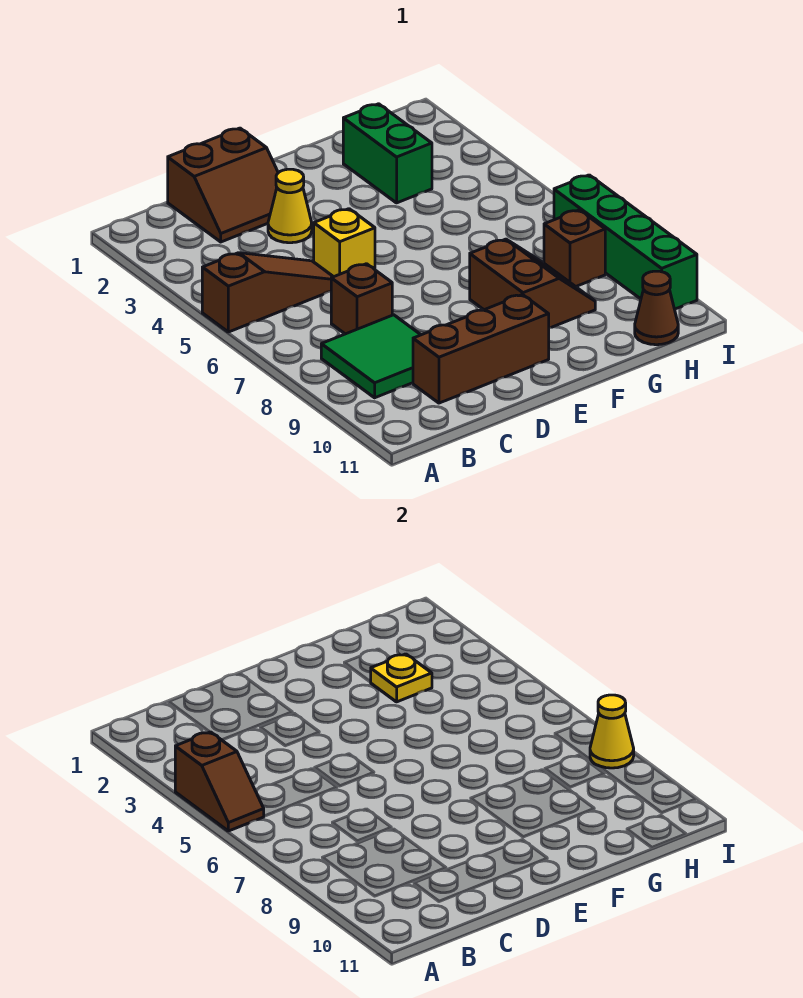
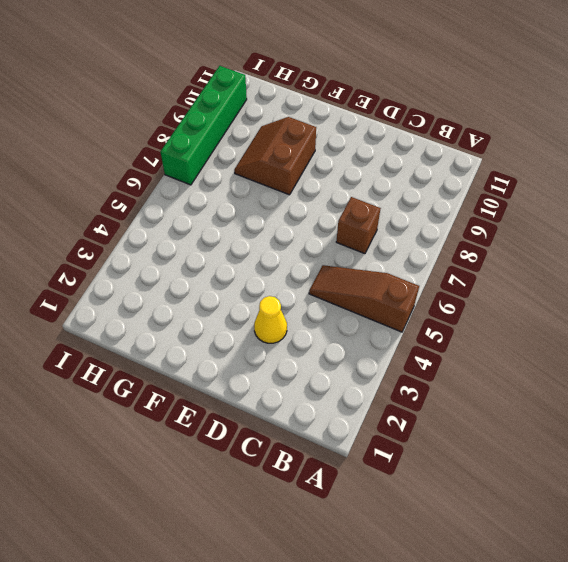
none -> green tile B8:C9 level 1
none -> brown slope C1:D2 level 1 top 1
none -> brown brick C10:E10 level 1

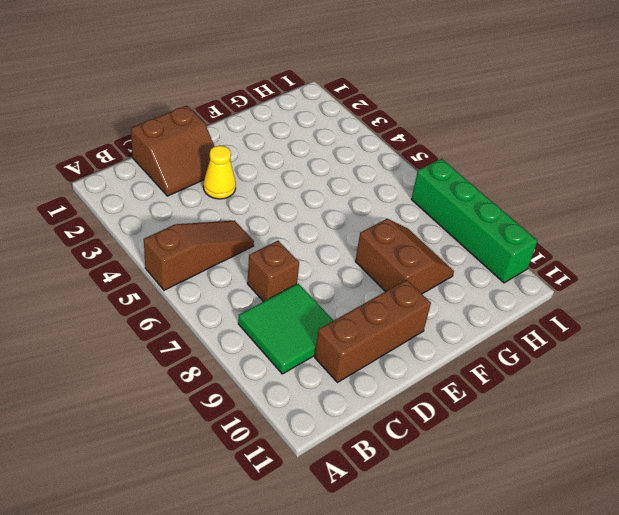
none -> yellow brick D5 level 1
none -> green brick G2:G3 level 1
none -> brown brick H8 level 1

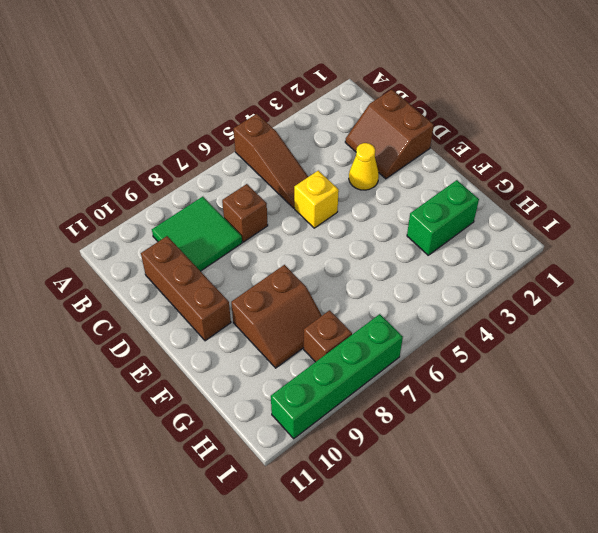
none -> brown cone H11 level 1
none -> brown slope A4:A5 level 2 top 4
none -> yellow plate G3 level 2

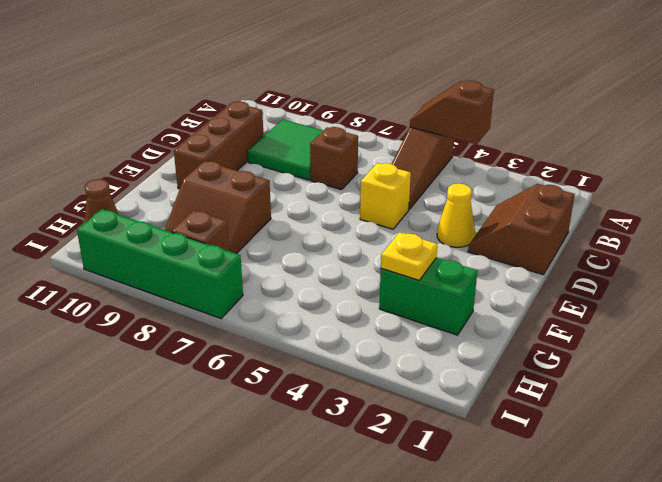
none -> yellow cone I8 level 2

